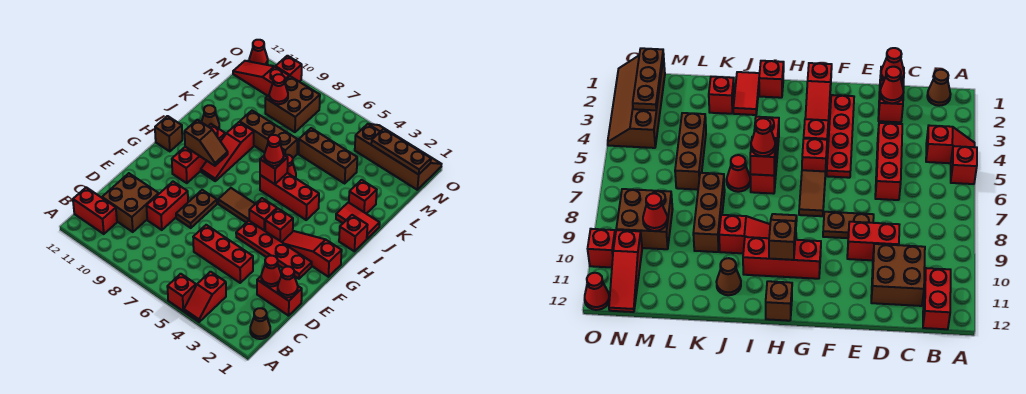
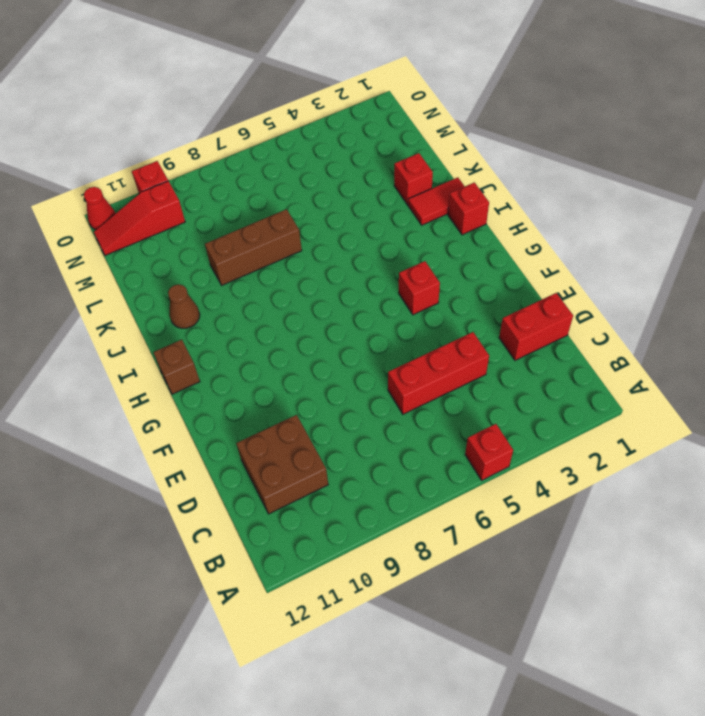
none -> red slope A4:B4 level 1 top B
none -> brown cone B1 level 1
none -> red brick B11:B12 level 1
none -> red brick D9:E9 level 1

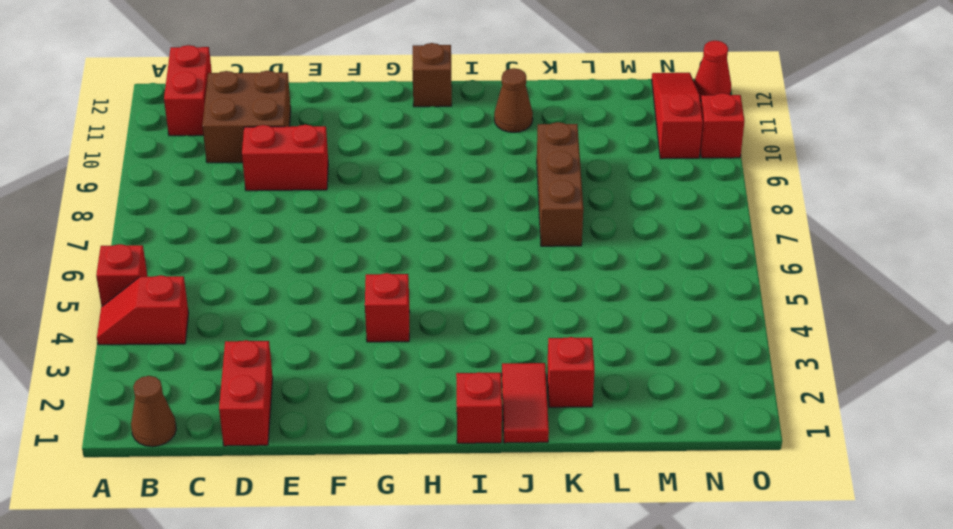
none -> red brick D4:D6 level 1
none -> brown plate E8:F8 level 1
none -> red plate F2:F5 level 1
none -> red slope G1:G3 level 1 top 1

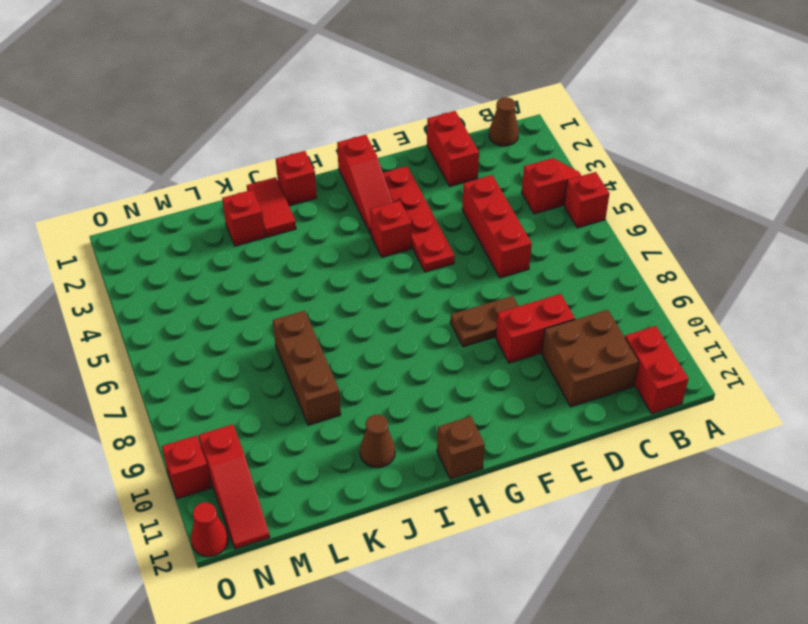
none -> red brick G5 level 1
none -> brown tile G6:G7 level 1
none -> red brick G10:I10 level 1
none -> red slope H9:J9 level 1 top J

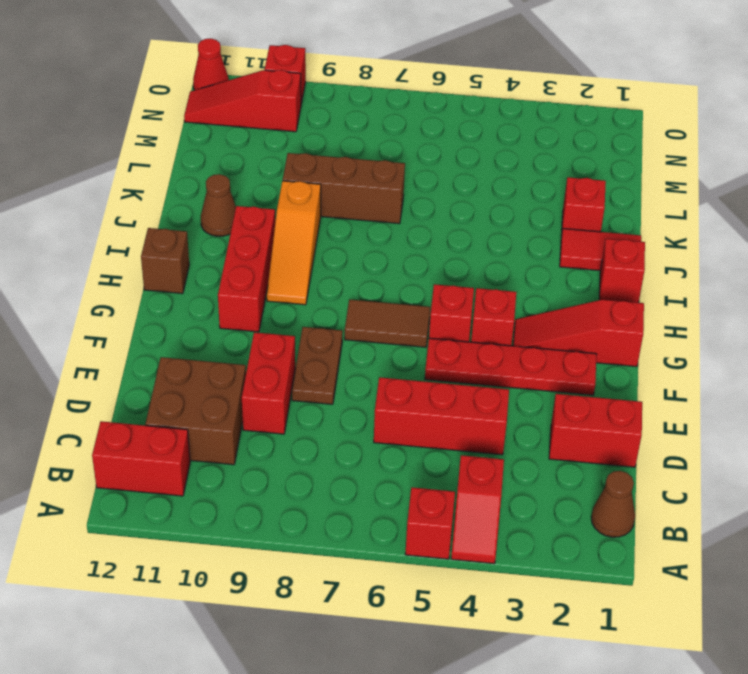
orange slope H9:J9 level 1 top J -> red slope H9:J9 level 1 top J
none -> red brick I4:I6 level 1
none -> red cone J6 level 1
none -> brown brick L4:L6 level 1
none -> brown brick M8:N9 level 1

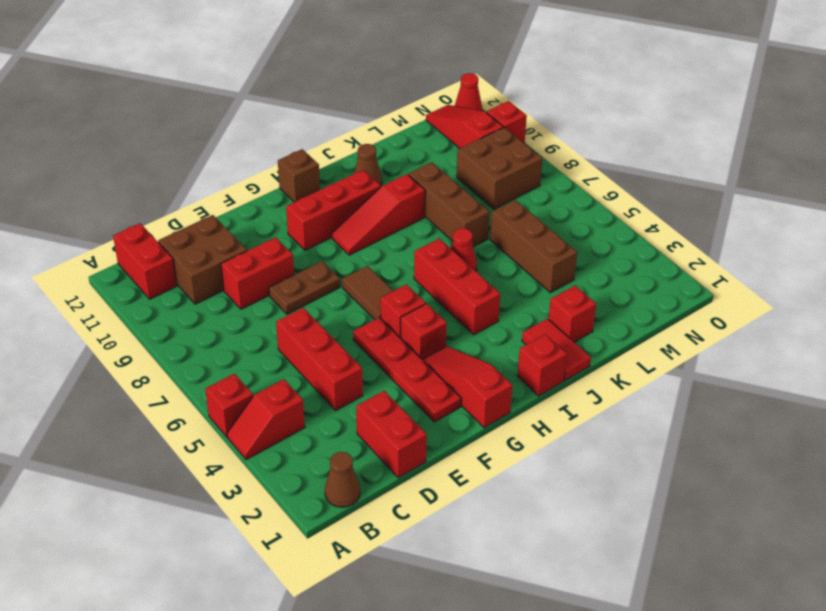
none -> brown slope N1:O4 level 1 top N
none -> red cone D1 level 2
none -> red cone D2 level 2
none -> brown slope H9:H10 level 2 top 10

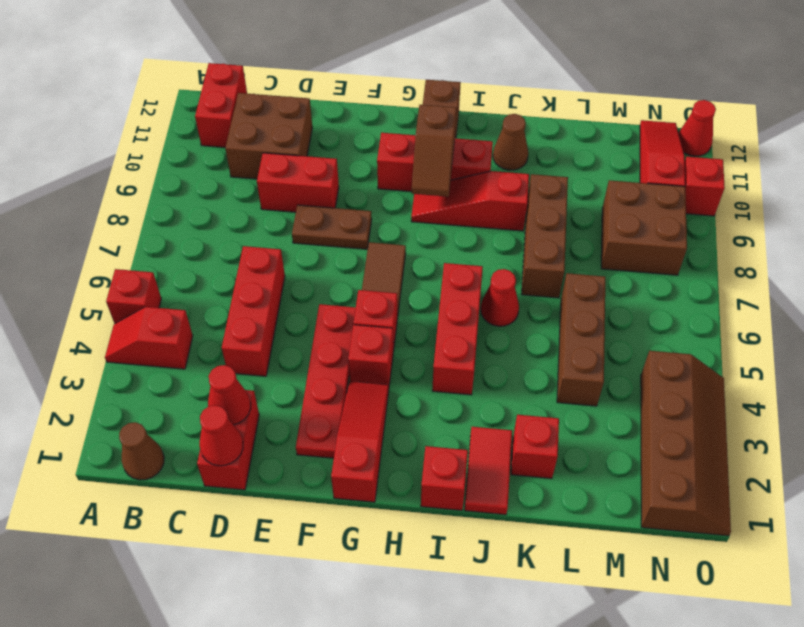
none -> red brick I6 level 2
none -> red cone M9 level 2
none -> brown plate N1:N3 level 2
none -> red cone I6 level 3

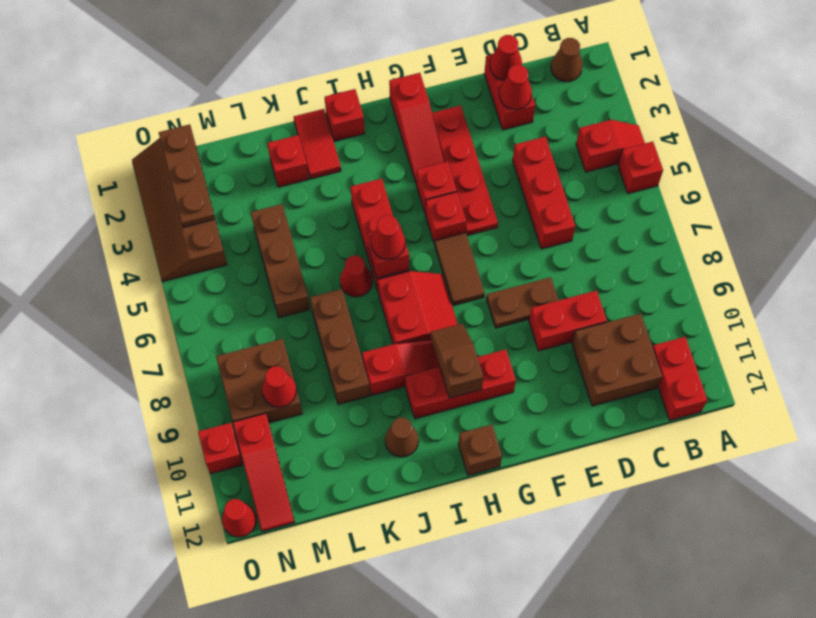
red slope H7:I8 level 1 top I -> none

